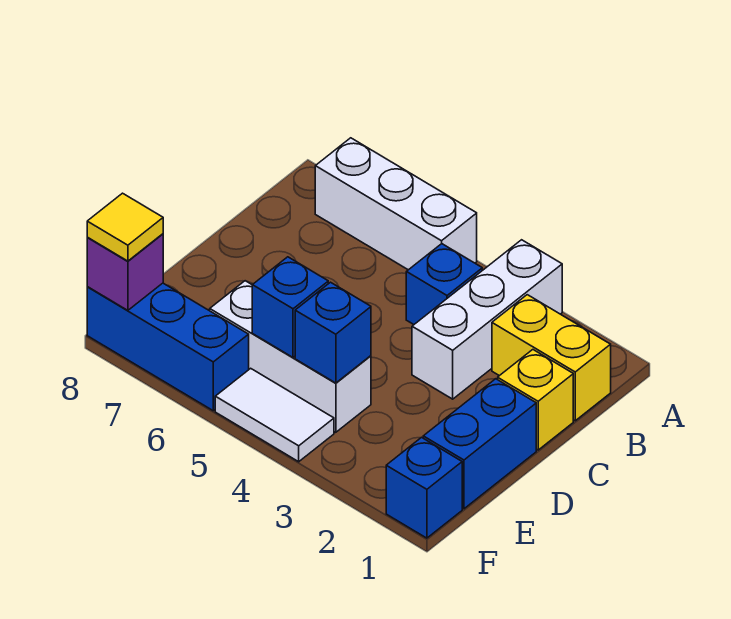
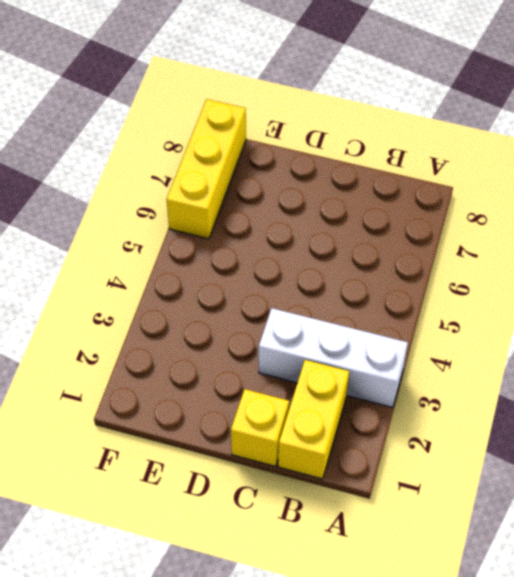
yellow brick F6:F8 level 1 -> blue brick F6:F8 level 1
none -> white brick A5:A7 level 1
none -> blue brick B4 level 1
none -> blue brick D1:E1 level 1

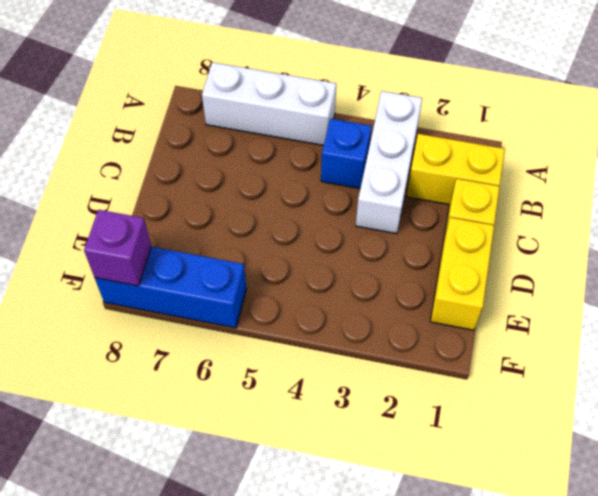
yellow brick D1:E1 level 1 -> blue brick D1:E1 level 1
none -> white brick E4:E6 level 1
none -> blue brick F1 level 1
none -> white tile F4:F5 level 1

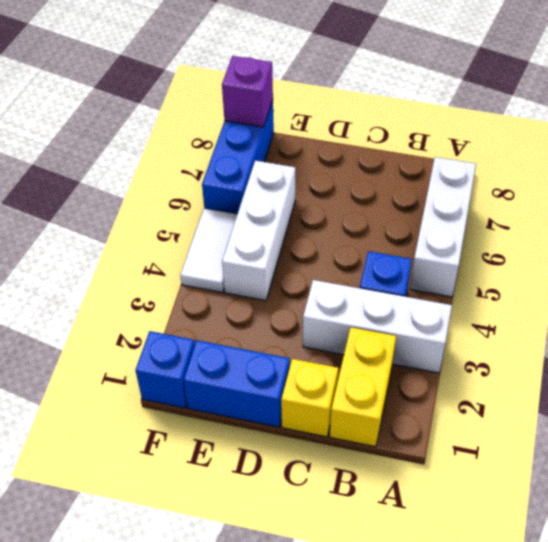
none -> blue brick E4 level 2
none -> blue brick E5 level 2
none -> yellow tile F8 level 3

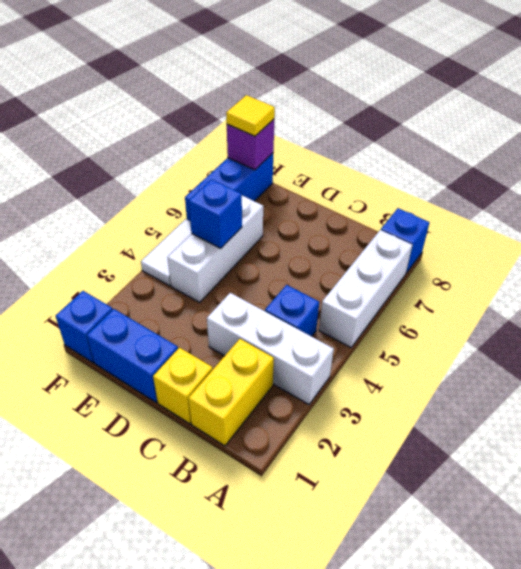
blue brick A8 level 1 -> blue brick E4 level 2

